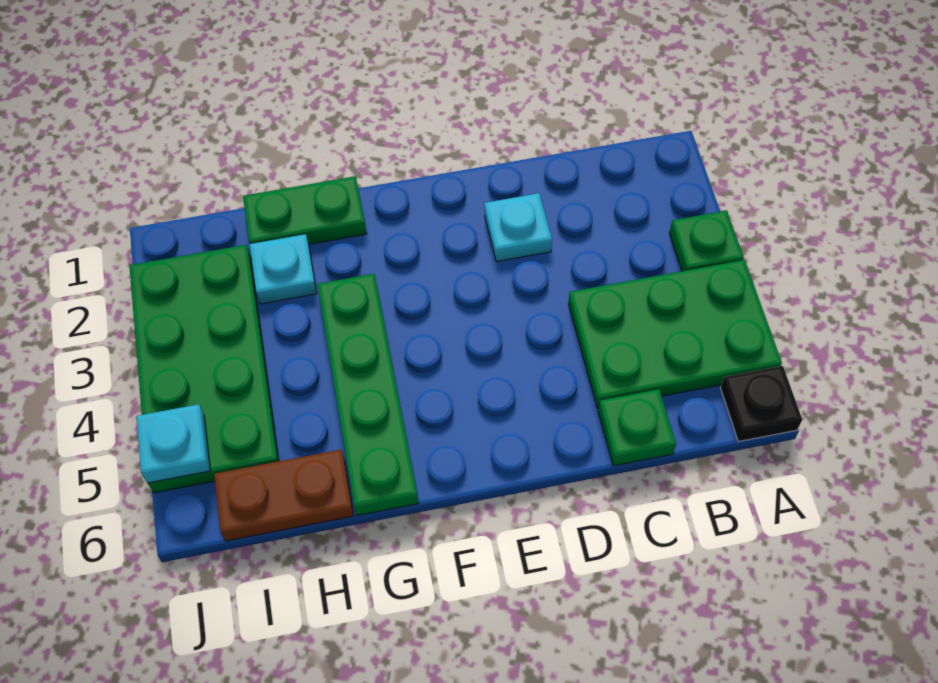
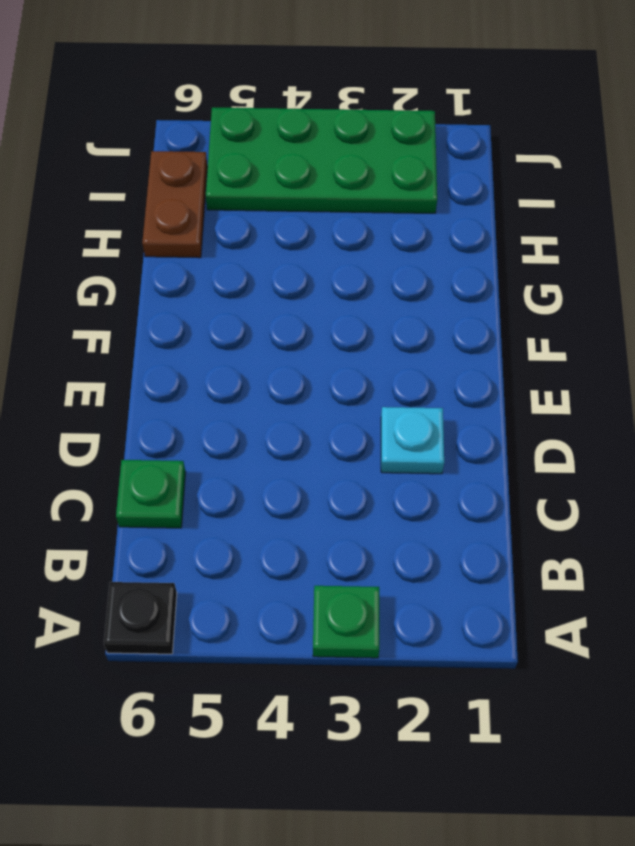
none -> green plate A4:C5 level 1
none -> green plate G1:H1 level 1

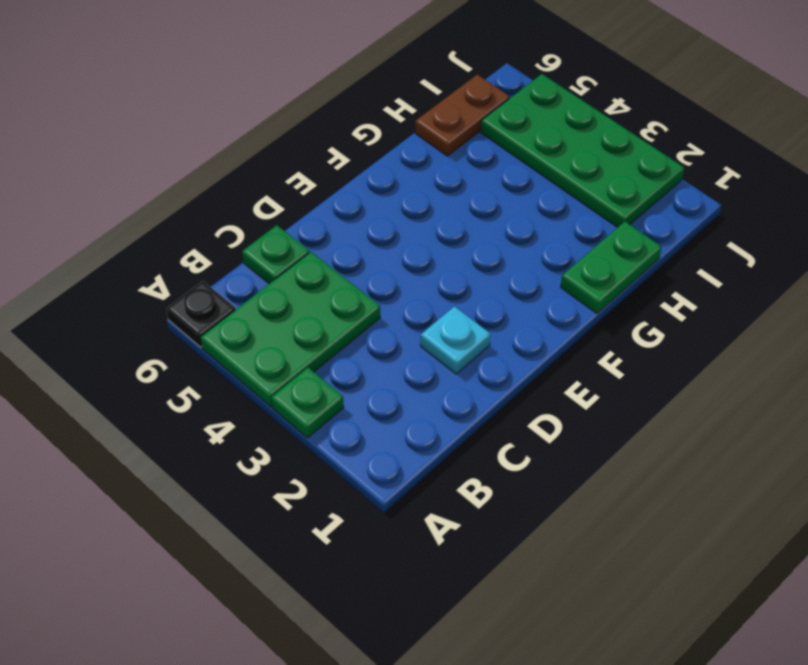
none -> green plate G3:G6 level 1
none -> cyan plate H2 level 1

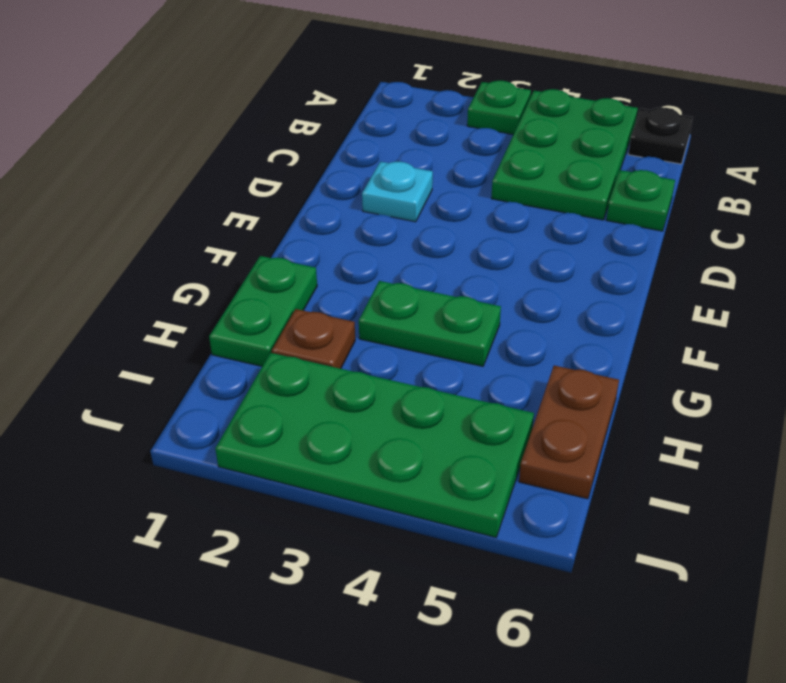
green plate G3:G4 level 1 -> green plate G3:G6 level 1
brown plate H2 level 1 -> cyan plate H2 level 1
none -> cyan plate J5 level 2

